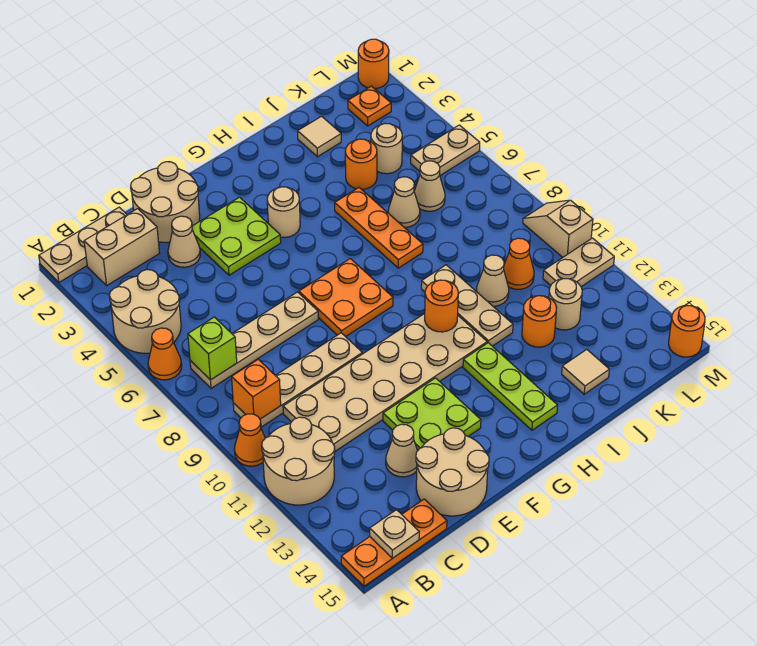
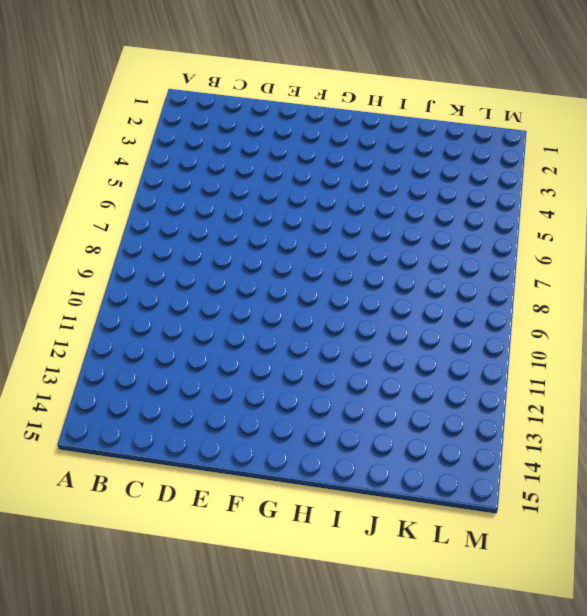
none -> tan plate A1:C1 level 1
none -> tan round brick A4:B5 level 1
none -> orange cone A6 level 1
none -> orange cone A10 level 1

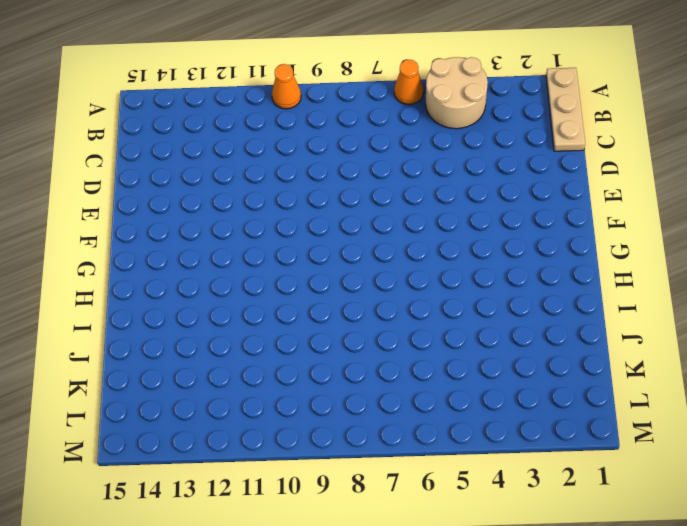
none -> tan round brick A11:B12 level 1
none -> orange plate A15:C15 level 1
none -> tan brick B2:C2 level 1
none -> tan plate B7:E7 level 1

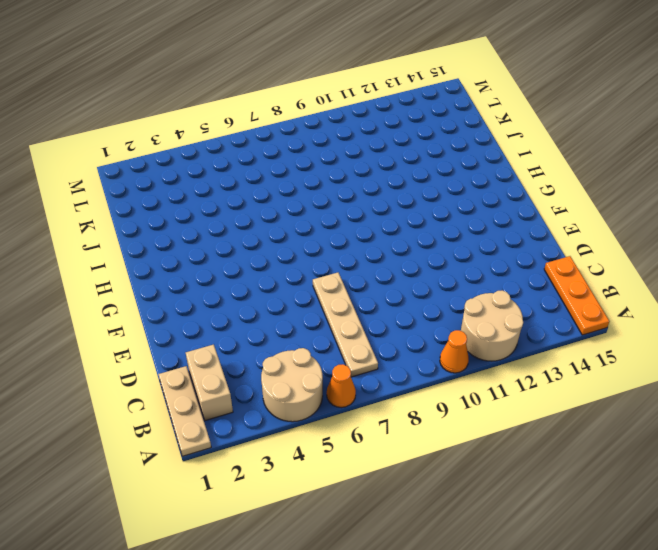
none -> tan plate B9:E9 level 1
none -> tan plate C10:H11 level 1
none -> tan round brick D1:E2 level 1
none -> tan cone D3 level 1

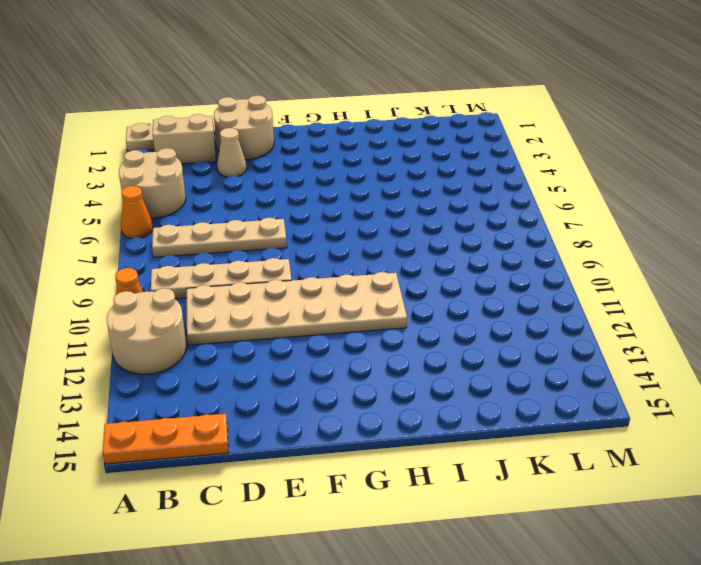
none -> tan cone D13 level 1
none -> tan round brick D14:E15 level 1
none -> lime plate E3:F4 level 1
none -> lime plate E12:F13 level 1

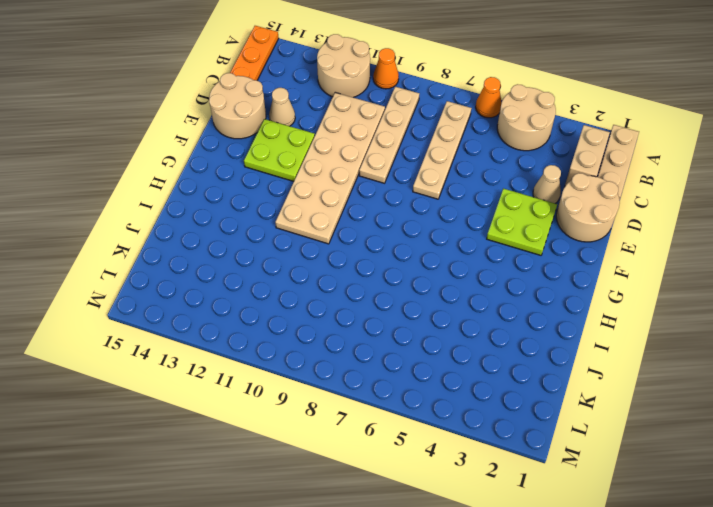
none -> orange plate F7:G8 level 1
none -> tan round brick G4 level 1
none -> lime plate H12:H14 level 1
none -> orange plate I5:I7 level 1

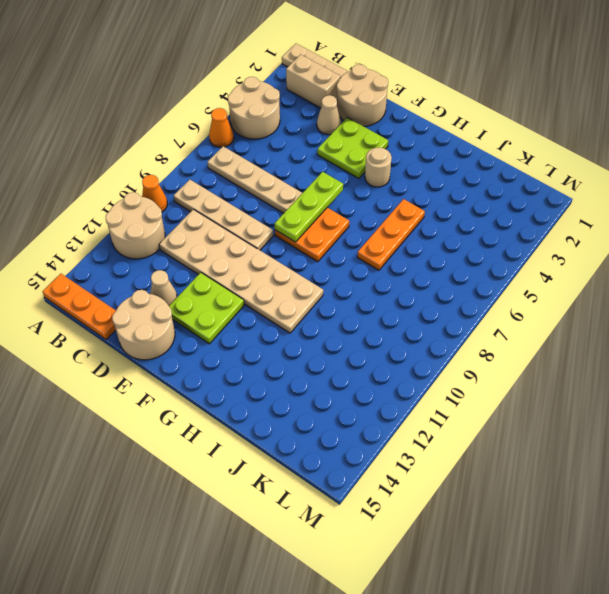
lime plate F6:F8 level 2 -> lime plate H12:H14 level 1
none -> tan plate I9:I11 level 1
none -> tan tile J2 level 1
none -> orange round brick J4 level 1
none -> tan cone J6 level 1

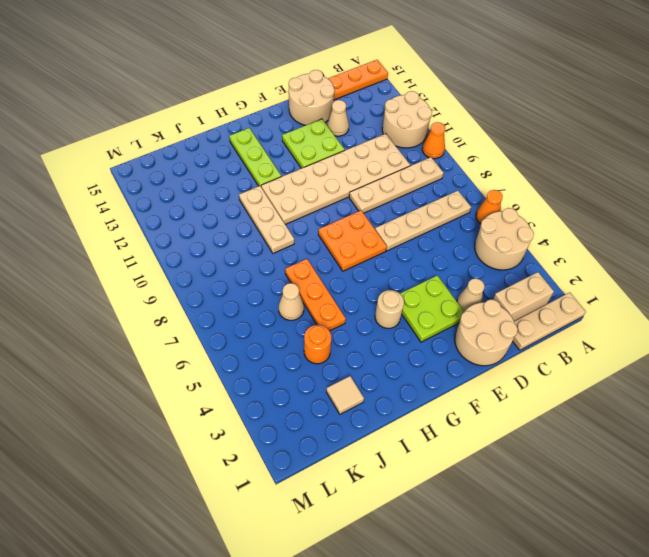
none -> tan cone J10 level 1
none -> orange round brick J12 level 1
none -> tan tile J14 level 1
none -> tan round brick K4 level 1

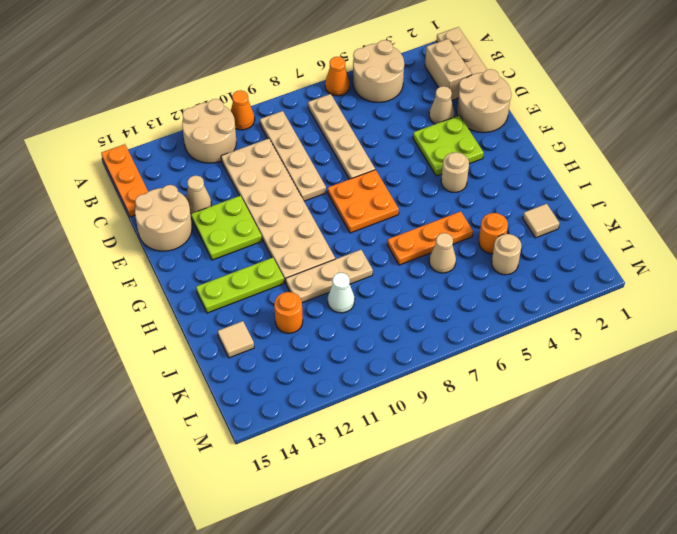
white cone J10 level 1 -> tan cone J10 level 1
none -> tan cone K6 level 1
none -> orange cone K10 level 1
none -> tan round brick K12 level 1
none -> orange plate L2 level 1

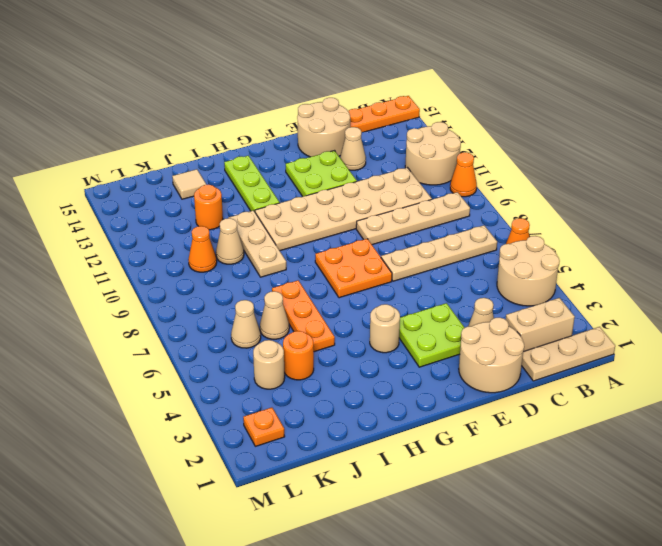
none -> tan tile J2 level 1
none -> tan round brick K12 level 1
none -> tan plate L5:M5 level 1
none -> tan plate L11:M11 level 1

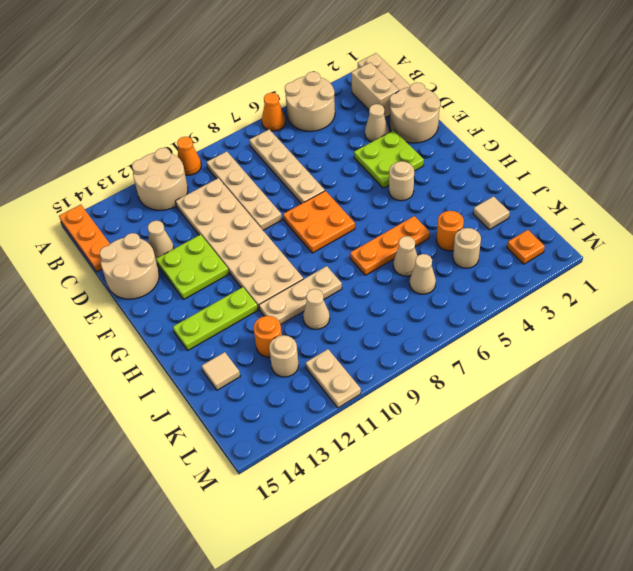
none -> orange cone K10 level 1
none -> tan plate L5:M5 level 1
none -> orange round brick M1 level 1
none -> tan slope M9:M10 level 1 top 10

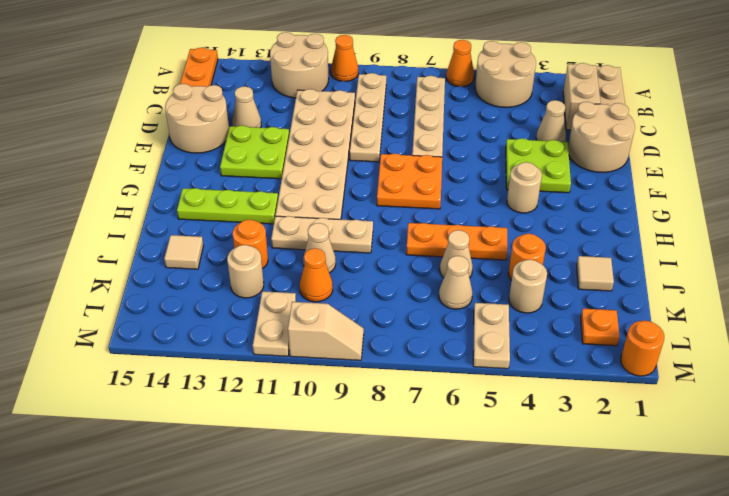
none -> orange round brick M15 level 1
none -> lime brick B7 level 2
none -> orange brick B9 level 2
none -> tan plate B15 level 2

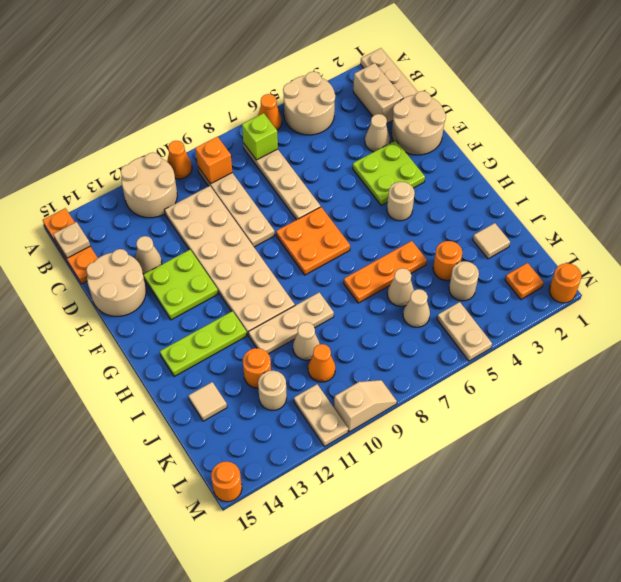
none -> orange round brick H10 level 2

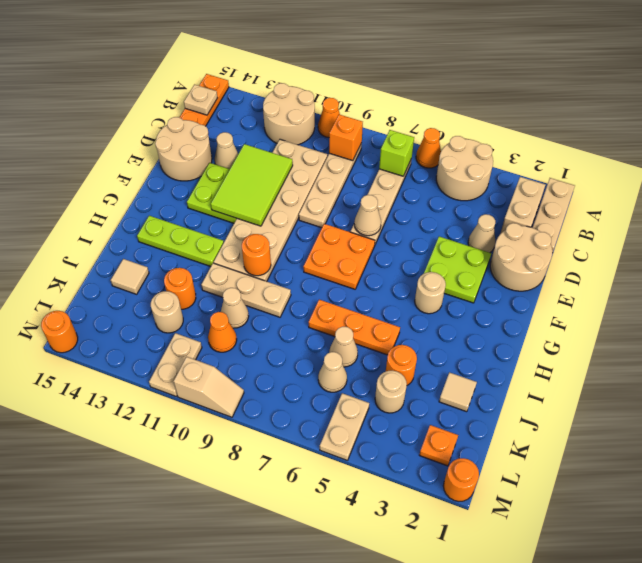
lime tile D11:F12 level 2 -> none
tan cone E7 level 2 -> none

